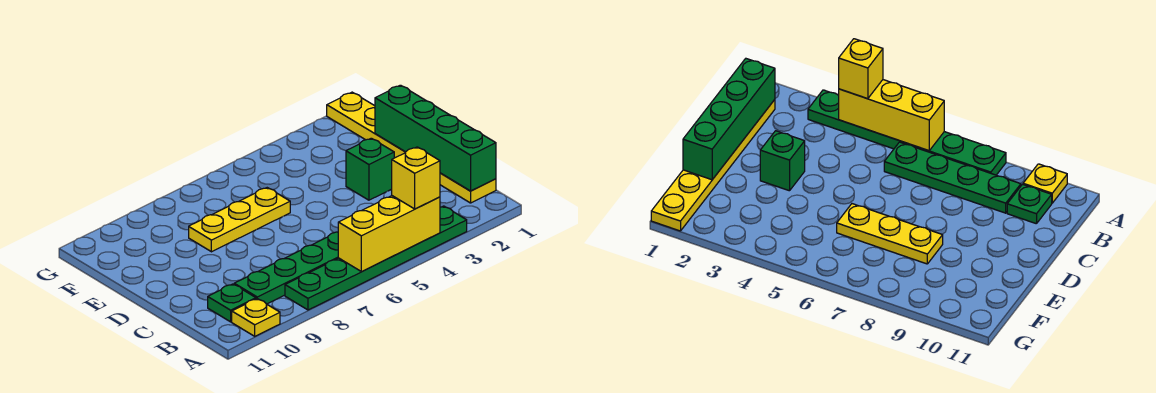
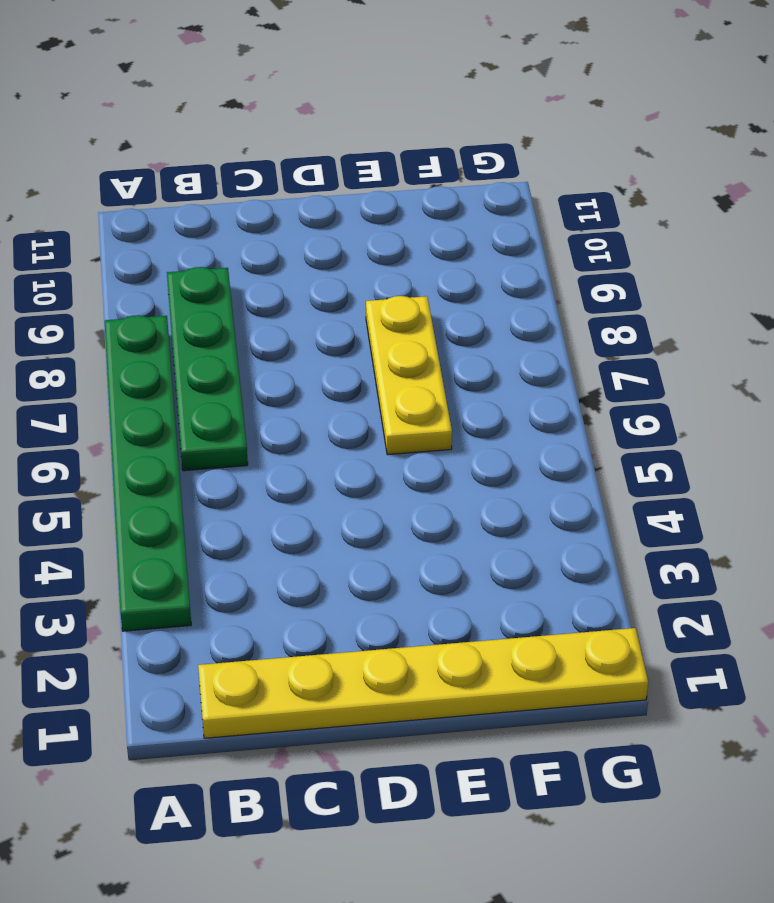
none -> yellow plate A10 level 1
none -> green plate B10 level 1

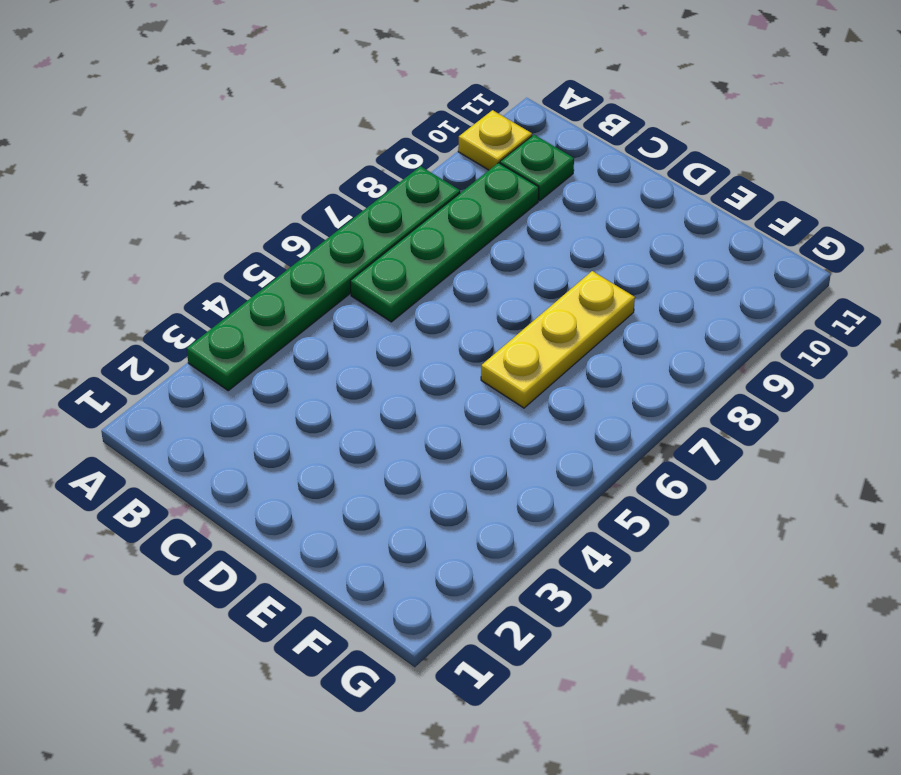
none -> yellow plate B1:G1 level 1
none -> green brick D3 level 1

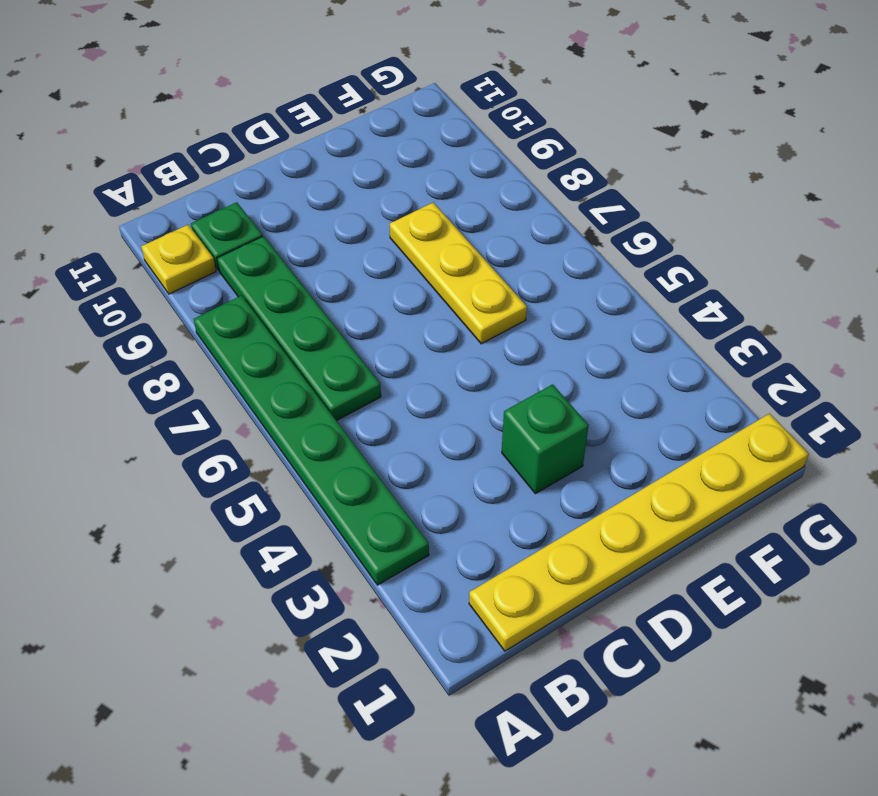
none -> yellow brick A4:A6 level 2
none -> green brick B1:E1 level 2

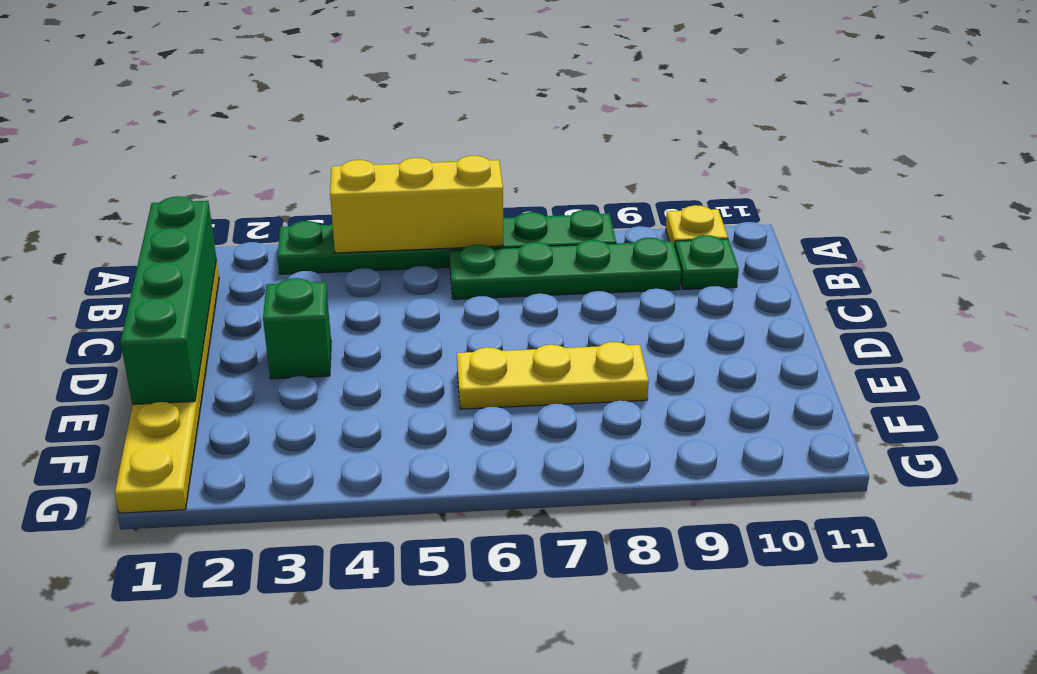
none -> yellow brick A4 level 3

